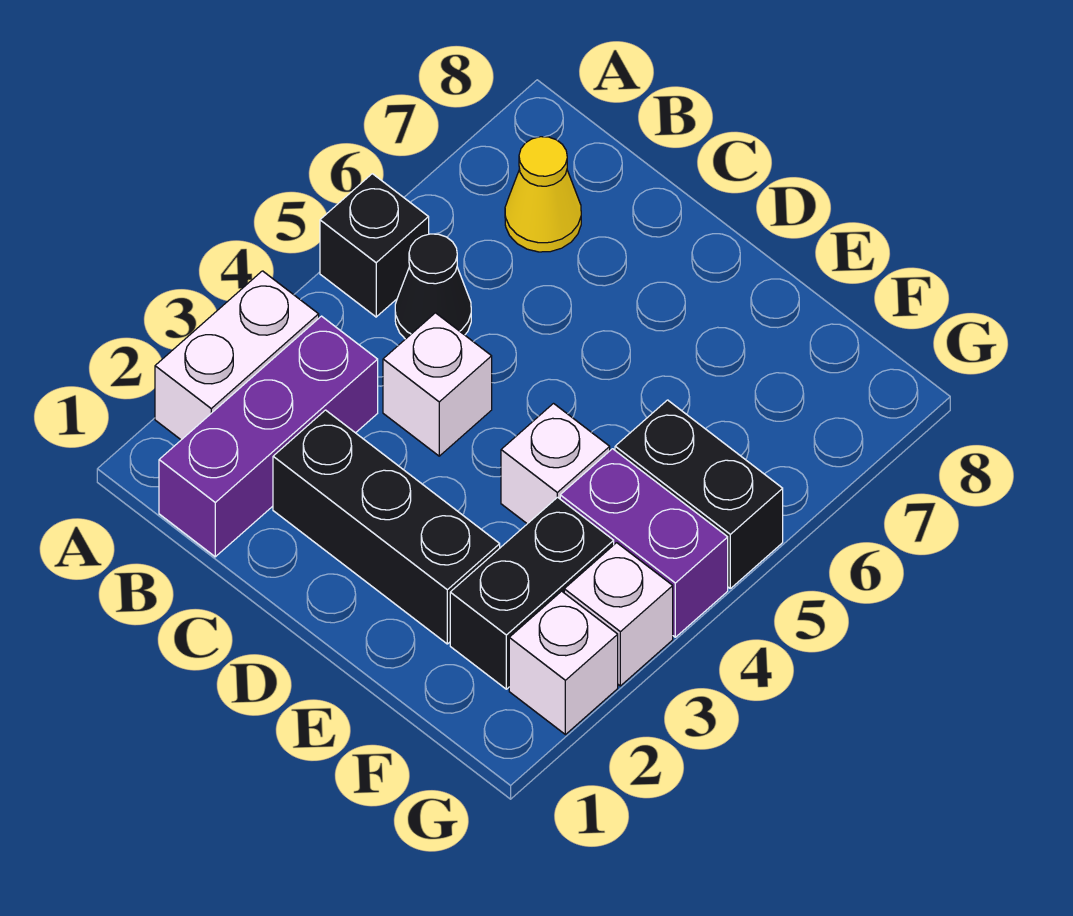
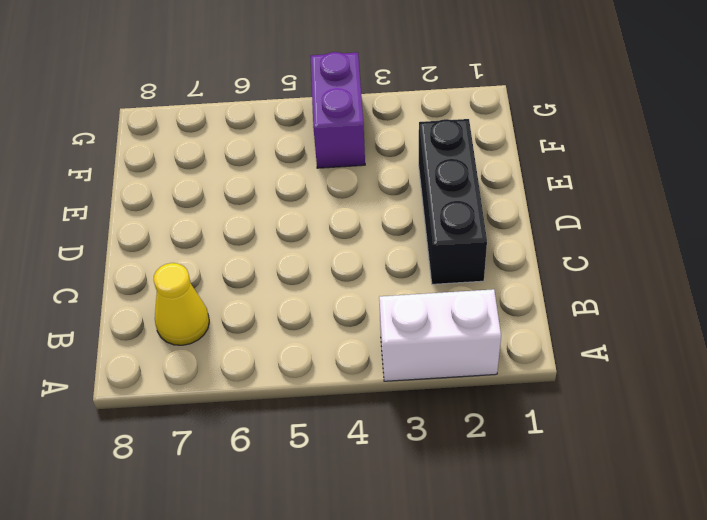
none -> black brick A5 level 1
none -> purple brick B1:B3 level 1
none -> black cone B5 level 1

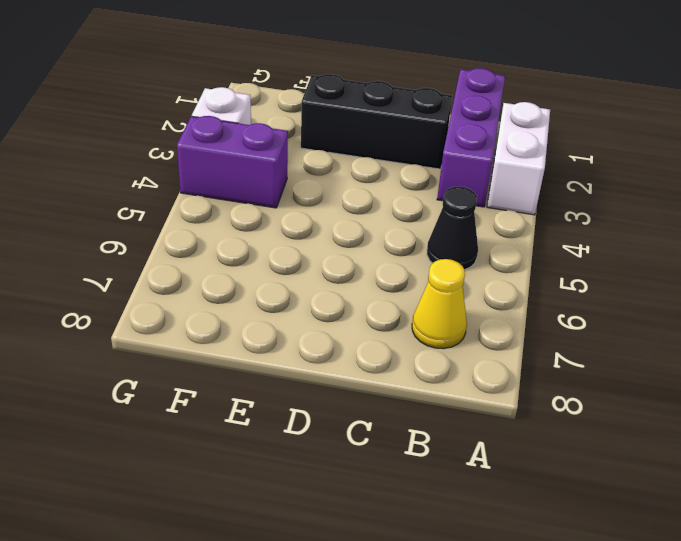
none -> black brick A5 level 1
none -> white brick C4 level 1
none -> white brick E4 level 1

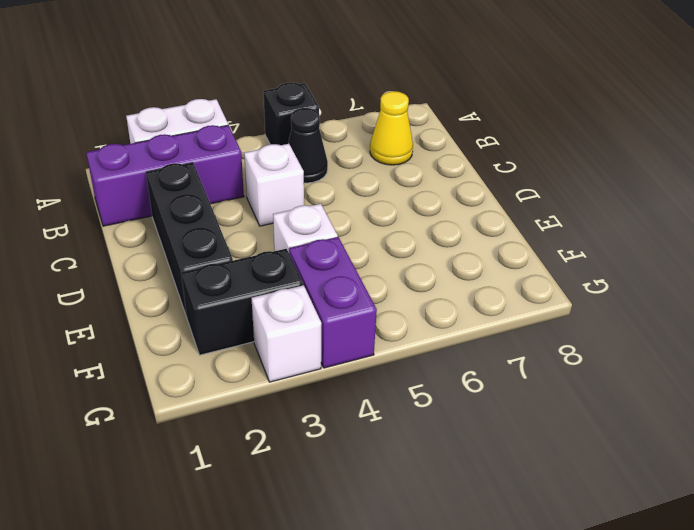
none -> black brick F5:G5 level 1
none -> white brick G2 level 1

